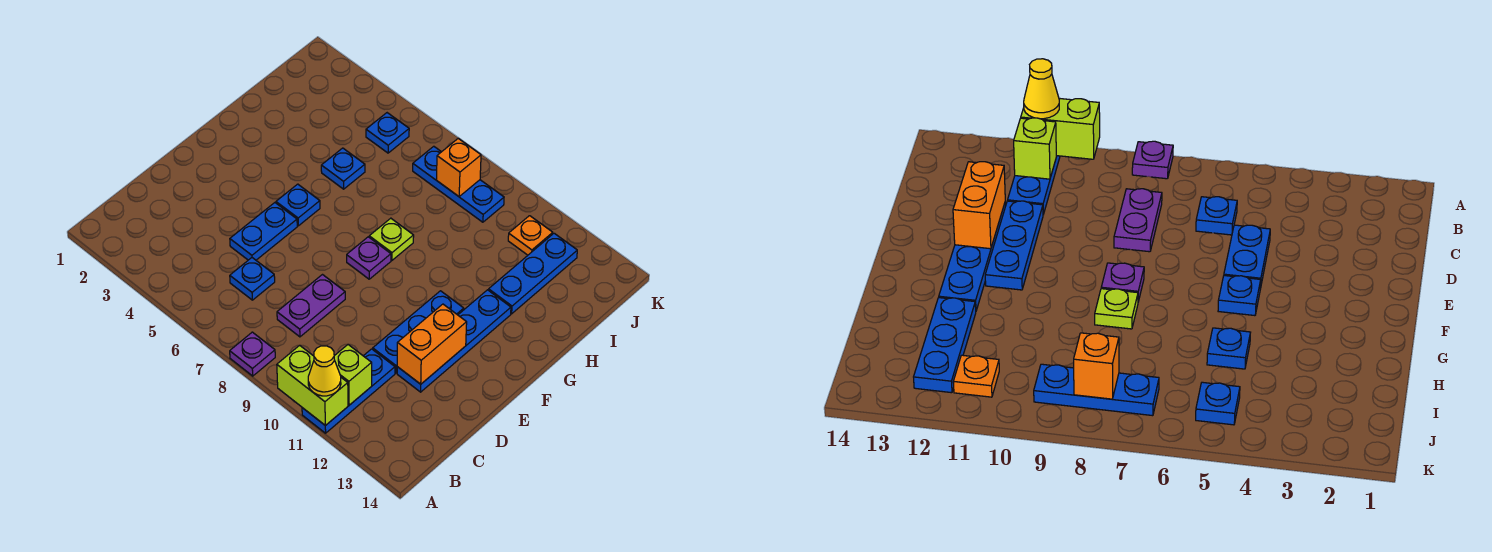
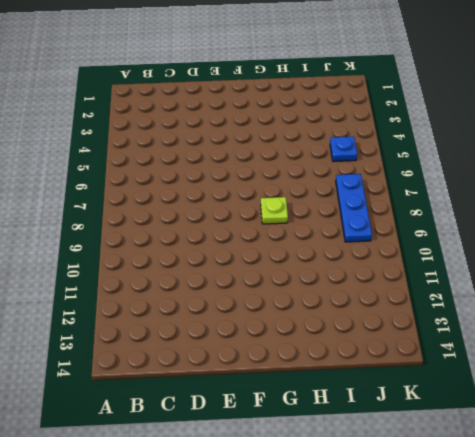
none -> purple plate A8 level 1
none -> blue plate A11:C11 level 1
none -> blue plate C6 level 1

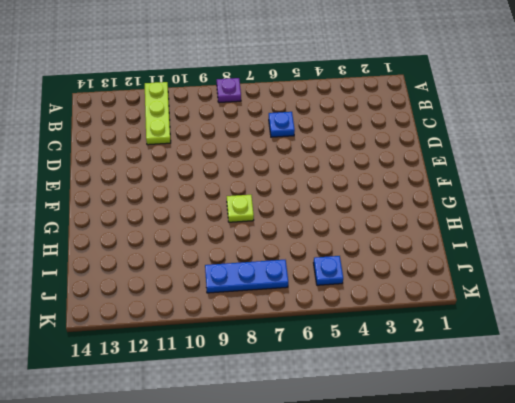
lime plate A11:C11 level 1 -> blue plate A11:C11 level 1
none -> purple plate C8:D8 level 1
none -> blue plate D5:E5 level 1
none -> blue plate D11:F11 level 1

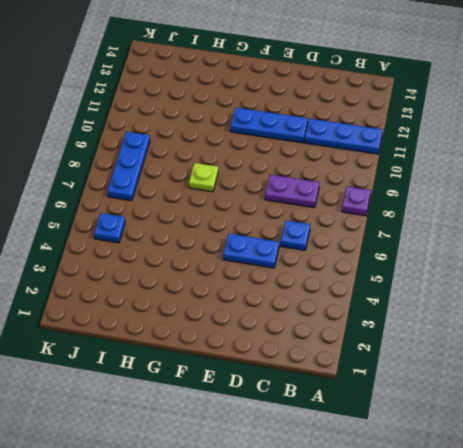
none -> blue plate D12:G12 level 1
none -> blue plate F5 level 1
none -> purple plate F8 level 1

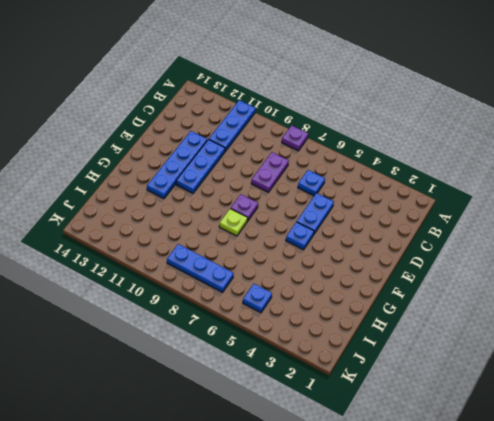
none -> blue plate H5 level 1
none -> blue plate H12:J12 level 1
none -> orange plate J11 level 1

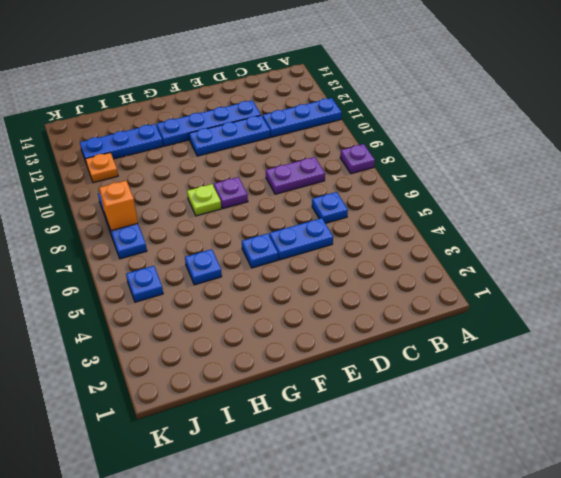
none -> lime brick A10:A11 level 2
none -> lime brick B11 level 2
none -> orange brick D12:E12 level 2

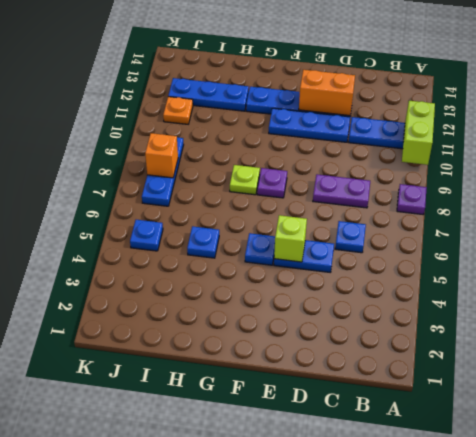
lime brick E5 level 2 -> lime brick B11 level 2
none -> yellow cone A11 level 3

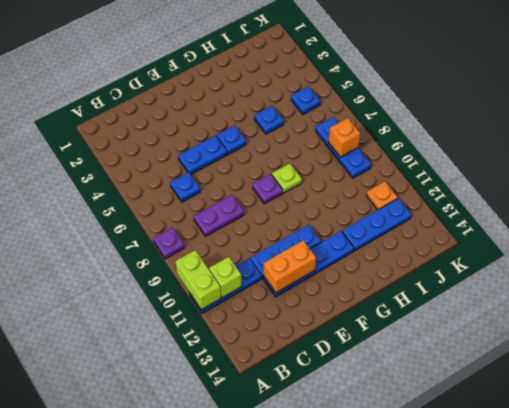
none -> yellow cone A11 level 3

